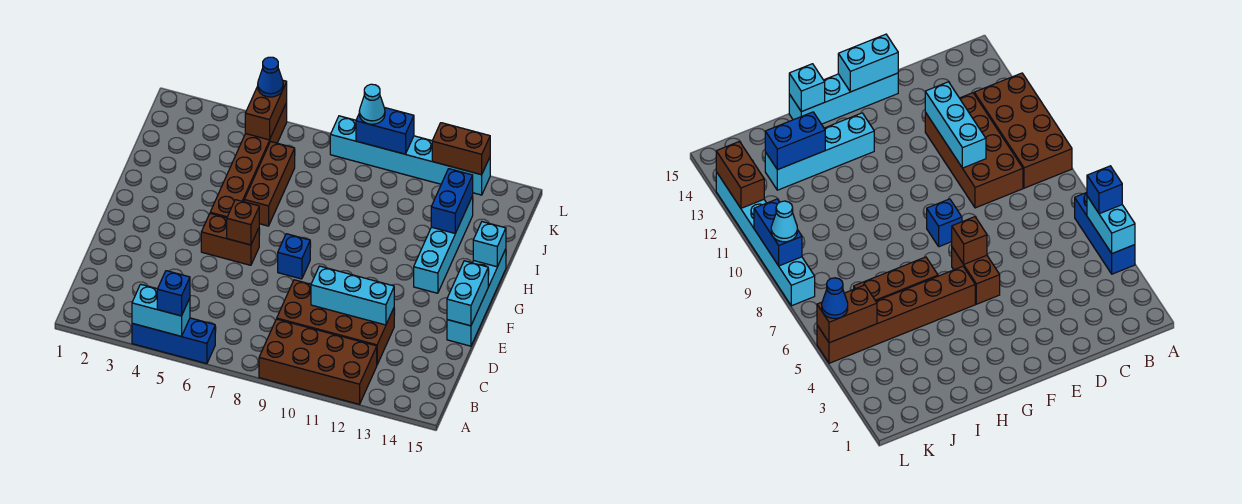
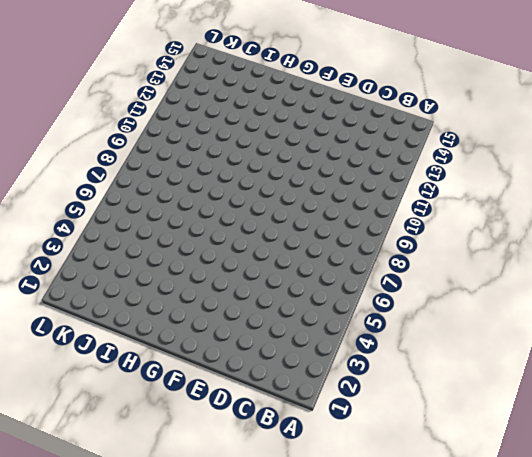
none -> blue brick A4:A6 level 1
none -> brown brick A9:B12 level 1
none -> brown brick C9:D12 level 1

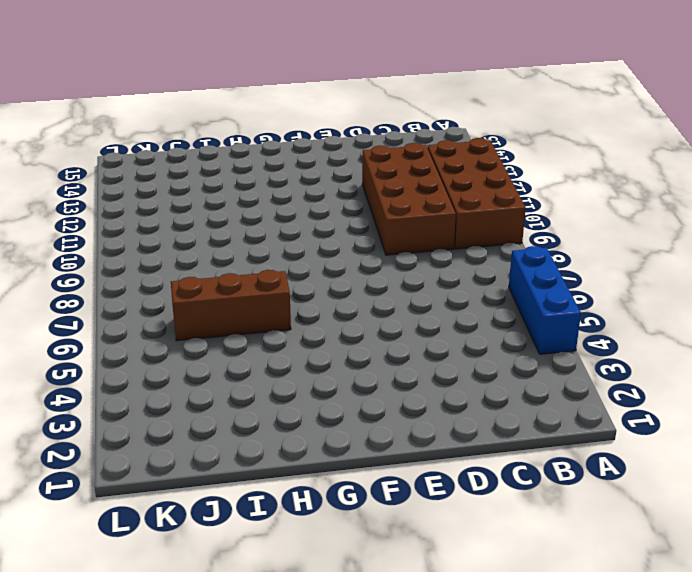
none -> cyan brick E15:H15 level 1
none -> brown brick F5:F6 level 1
none -> blue brick F8 level 1

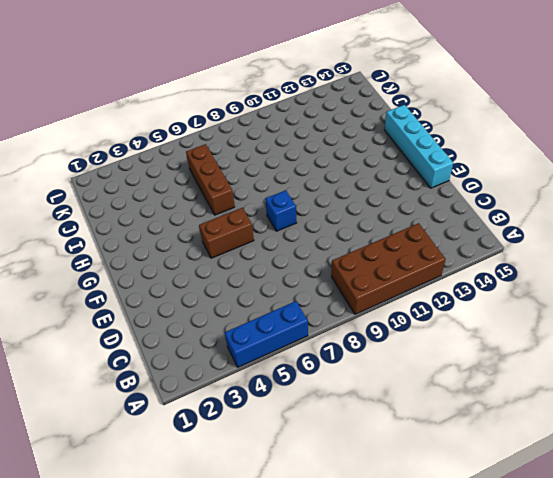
none -> brown brick C9:D12 level 1
none -> brown brick G5:L5 level 1
none -> cyan brick G13:J13 level 1

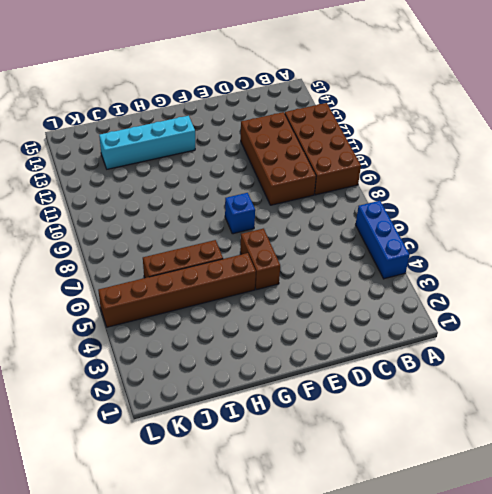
none -> cyan brick E15:H15 level 1
none -> cyan brick L8:L13 level 1
none -> cyan brick A4:A5 level 2

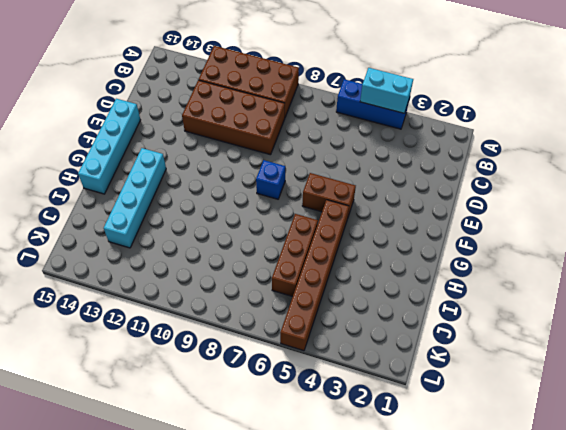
none -> cyan brick L8:L13 level 1
none -> cyan brick D10:D12 level 2
none -> cyan brick E15:F15 level 2

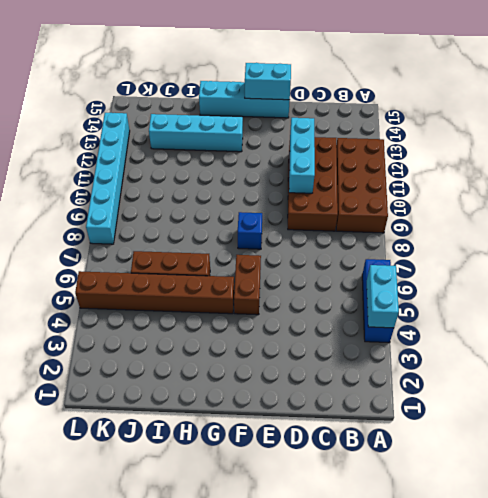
none -> brown brick F6 level 2
none -> cyan brick H15 level 2
none -> blue brick I13:J13 level 2

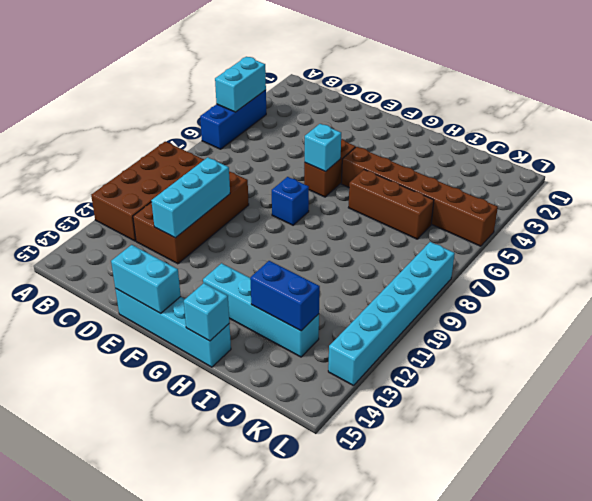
cyan brick F6 level 2 -> brown brick F6 level 2
none -> brown brick K5:L5 level 2
none -> blue brick L9:L10 level 2
none -> brown brick L12:L13 level 2

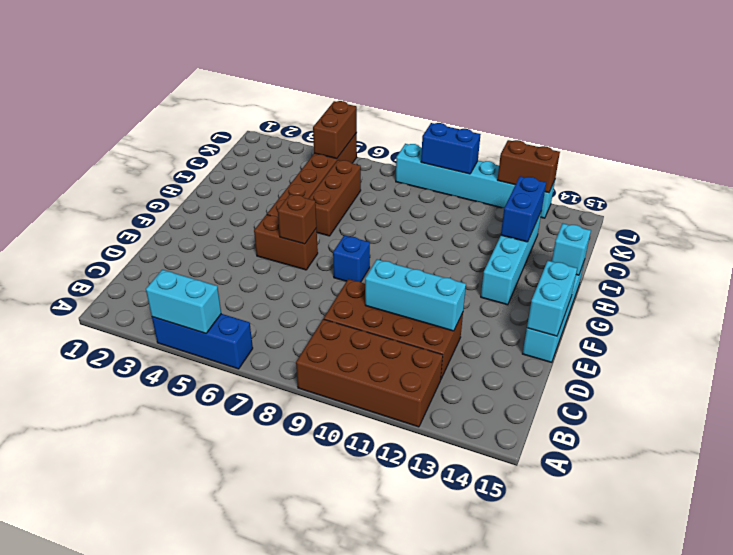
none -> blue brick A5 level 3
none -> blue cone L5 level 3
none -> cyan cone L9 level 3

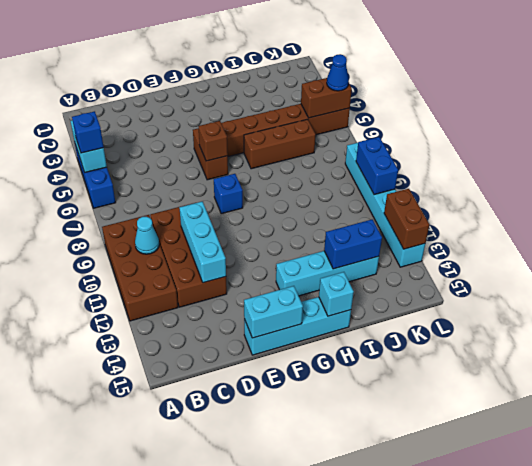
cyan cone B10 level 2 -> cyan cone L9 level 3

